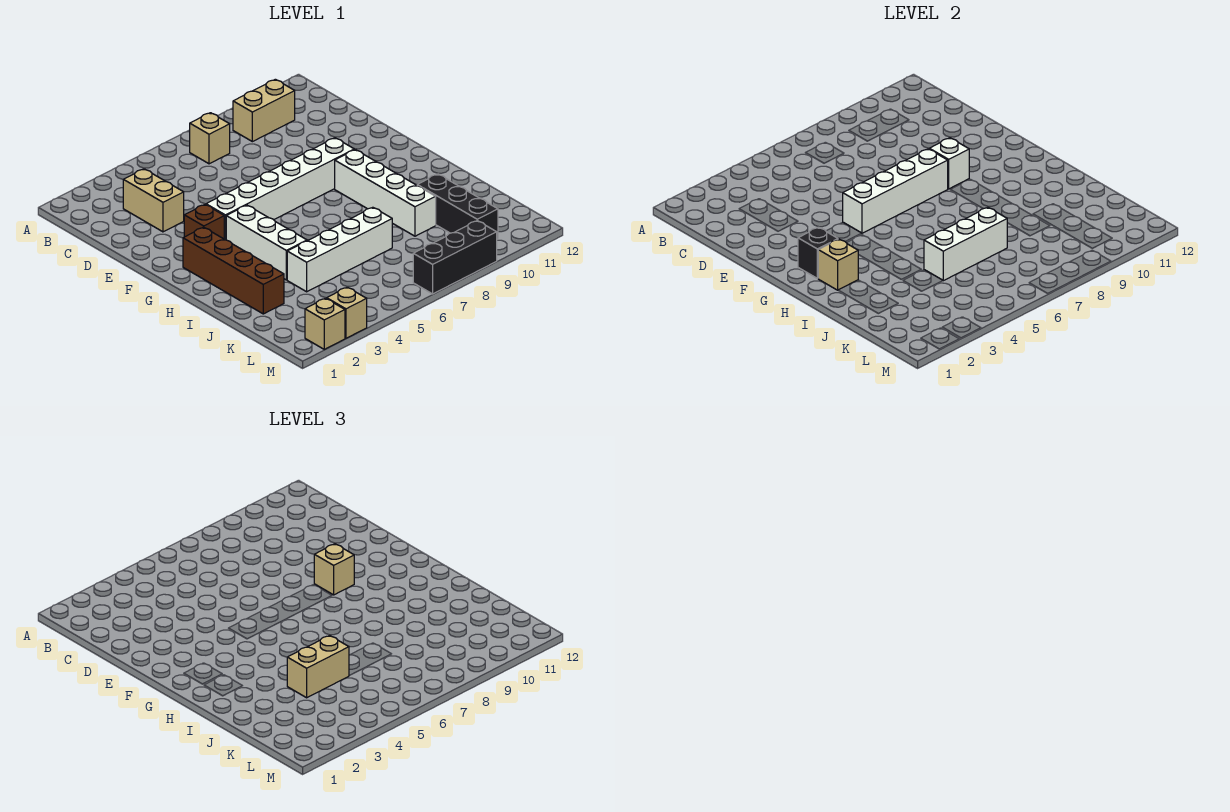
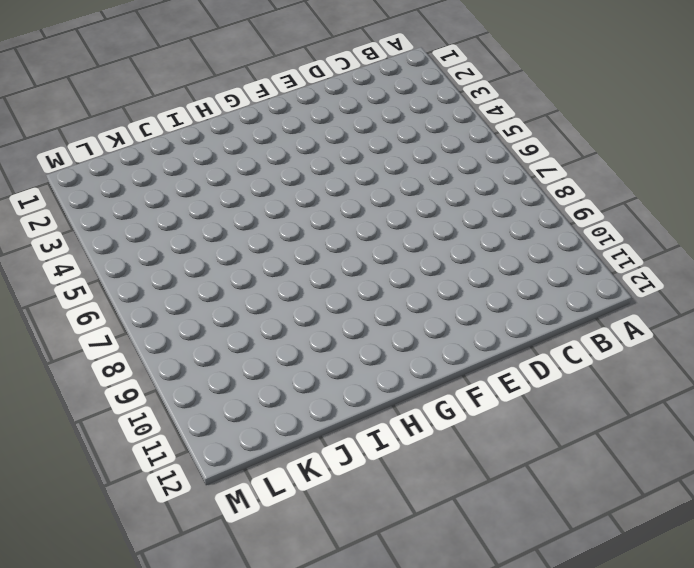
none -> tan brick B7 level 1
none -> tan brick B9:B10 level 1
none -> tan brick C3:D3 level 1

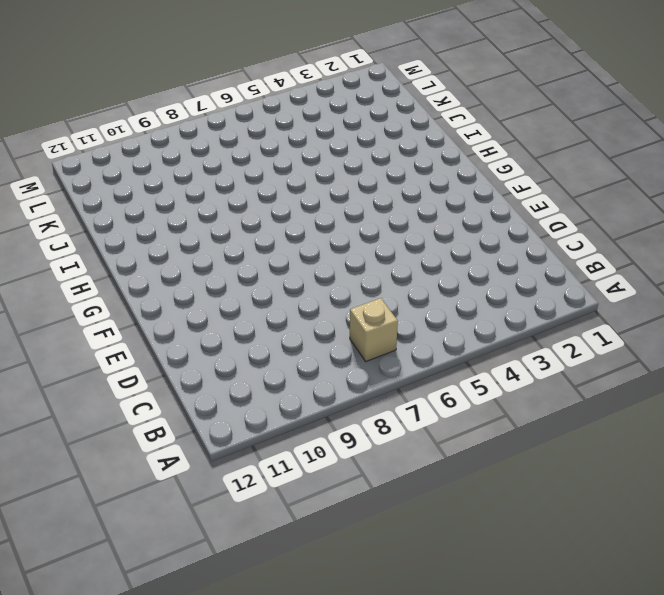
none -> tan brick B9:B10 level 1
none -> tan brick C3:D3 level 1
none -> brown brick F3 level 1

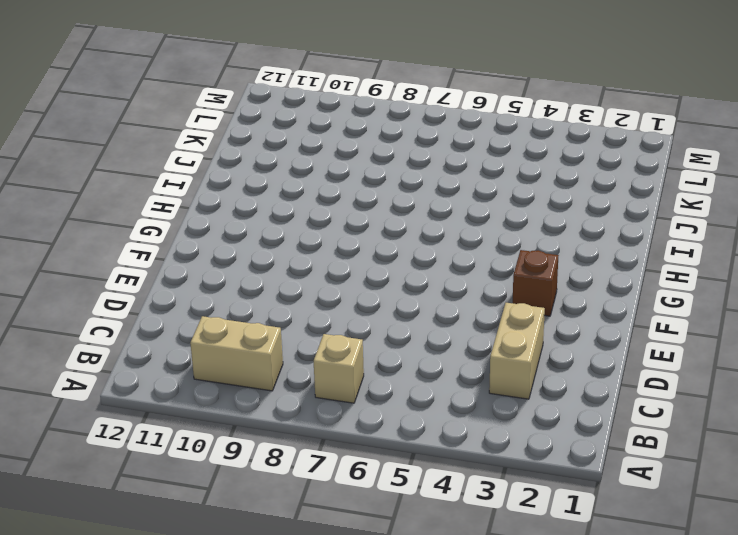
none -> white brick F4:F9 level 1
none -> brown brick G2:J2 level 1
none -> white brick G4:I4 level 1

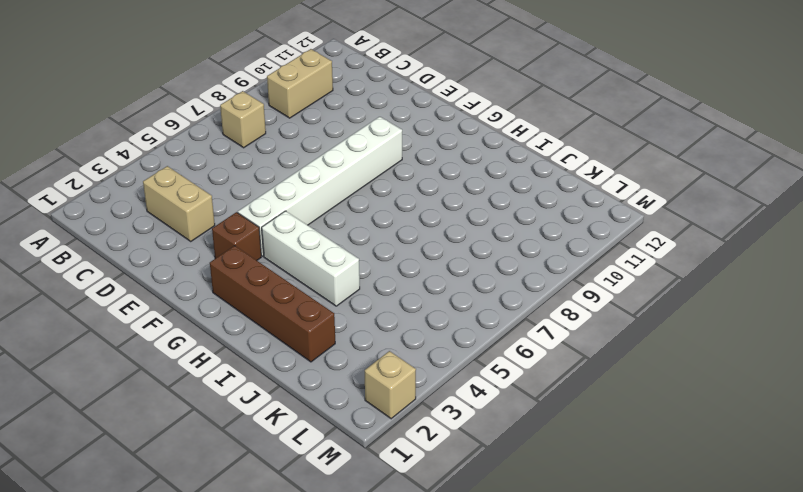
none -> white brick G9:J9 level 1
none -> white brick J4:J7 level 1
none -> black brick J10:L10 level 1

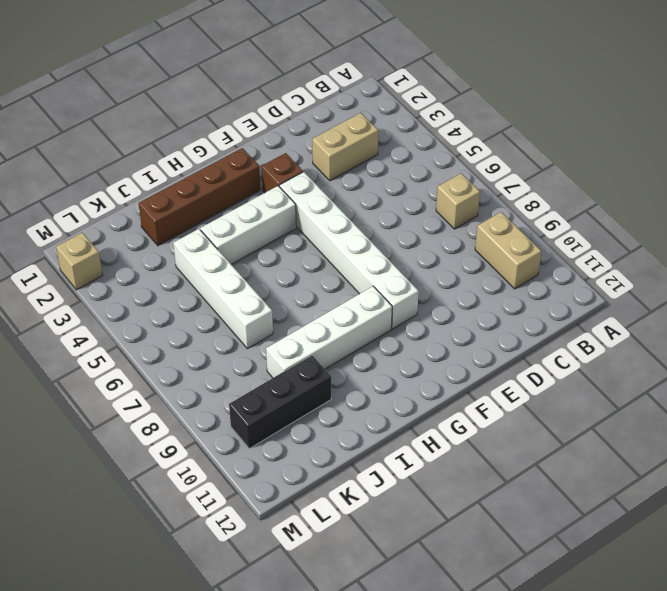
none -> tan brick M3 level 1
none -> black brick M7:M9 level 1
none -> white brick F5:F8 level 2

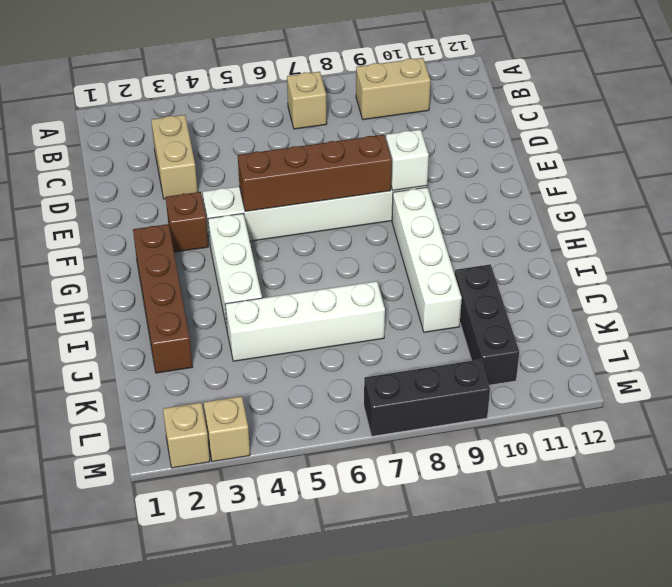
brown brick F5:F8 level 2 -> white brick F5:F8 level 2
none -> black brick G2 level 2
none -> tan brick H2 level 2
none -> white brick J5:J7 level 2

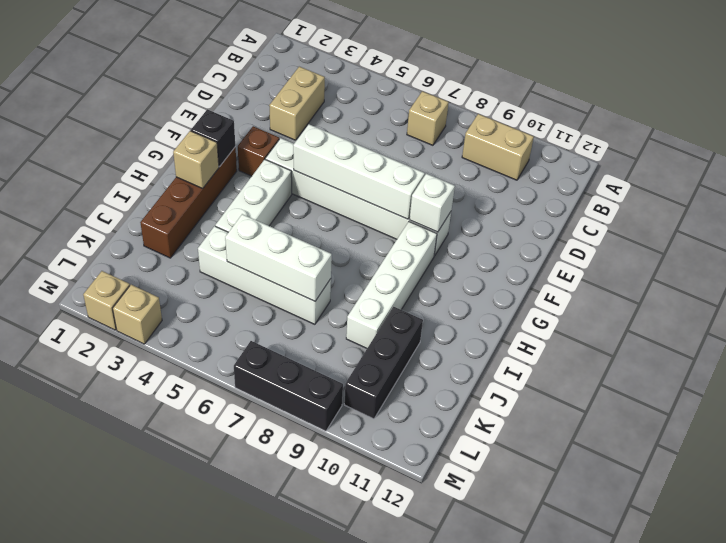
none -> tan brick F9 level 3
none -> tan brick J4:J5 level 3

